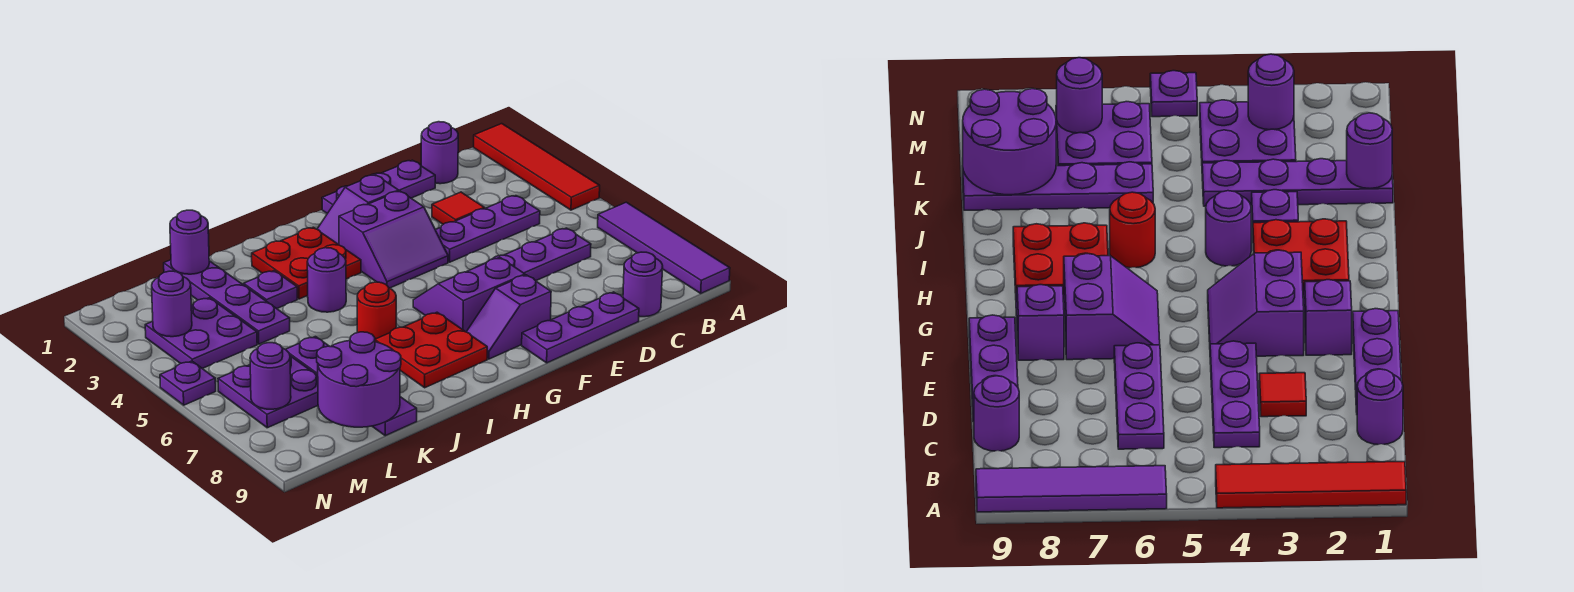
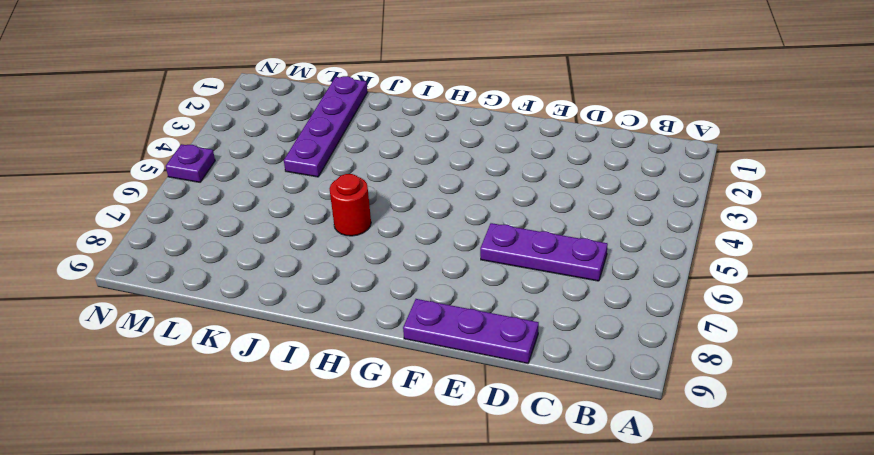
none -> red tile A1:A4 level 1
none -> purple tile A6:A9 level 1
none -> purple round brick C1 level 1

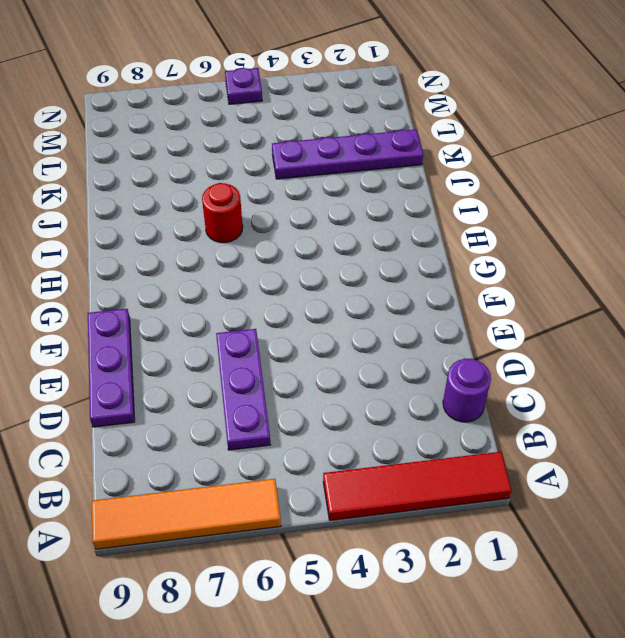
orange tile A6:A9 level 1 -> purple tile A6:A9 level 1
none -> purple plate C4:E4 level 1
none -> purple round brick C9 level 1
none -> purple plate D1:F1 level 1

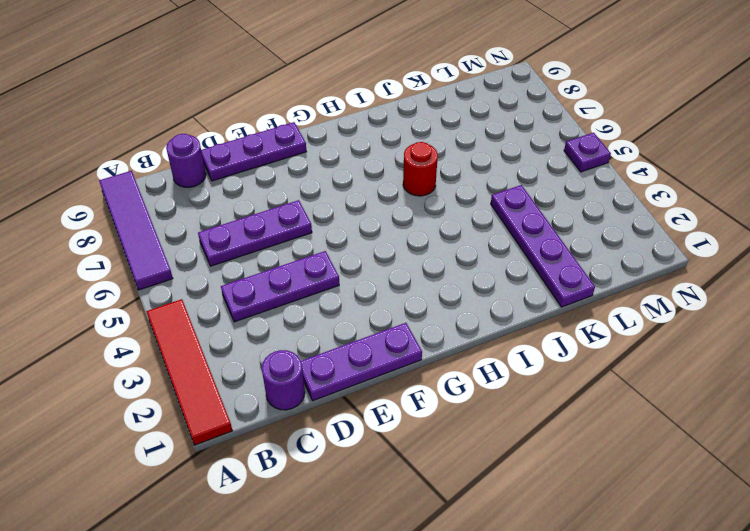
none -> red tile D3 level 1
none -> purple slope F2:G2 level 1 top F
none -> purple slope F3:G4 level 1 top 3

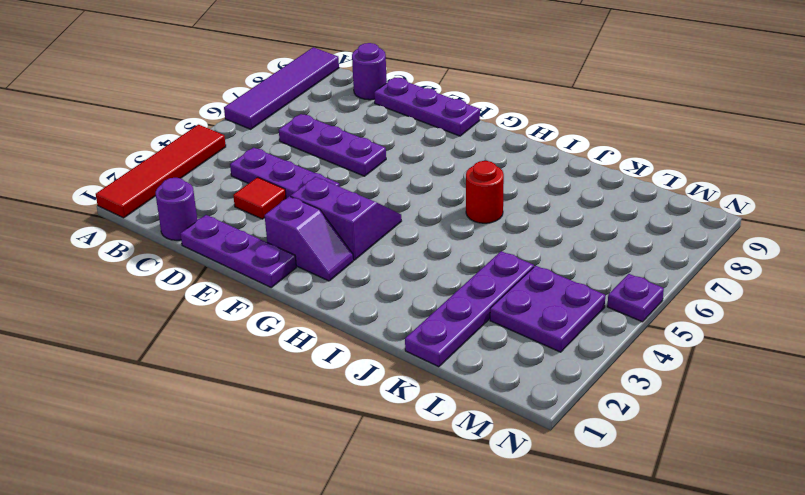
none -> purple slope F6:G7 level 1 top 7
none -> purple slope F8:G8 level 1 top F
none -> red plate H2:I3 level 1

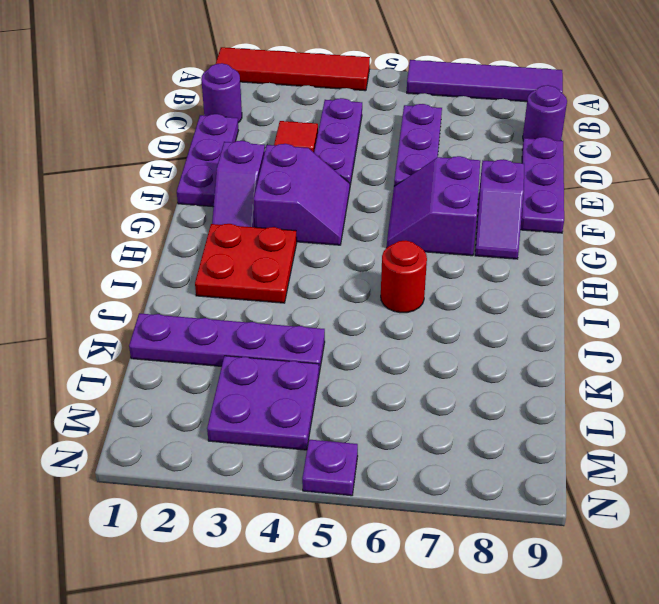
none -> red plate H7:I8 level 1
none -> purple round brick I4 level 1
none -> purple plate J3 level 1

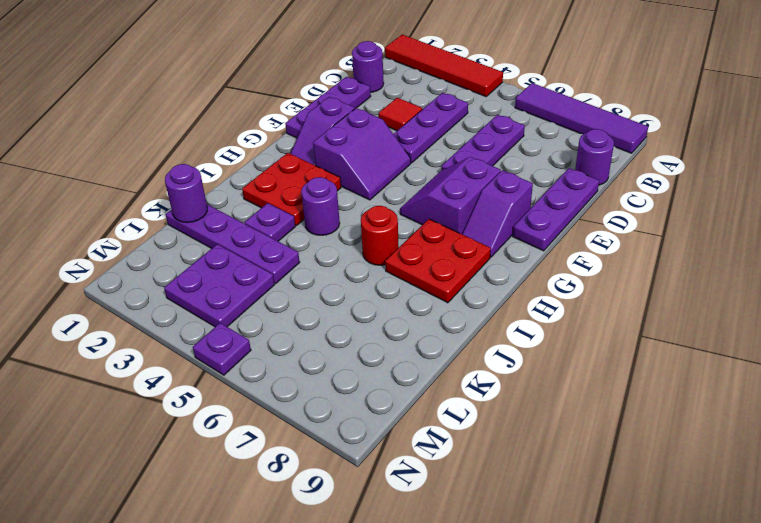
none -> purple plate K6:K9 level 1
none -> purple plate L6:M7 level 1
none -> purple round brick K8:L9 level 2

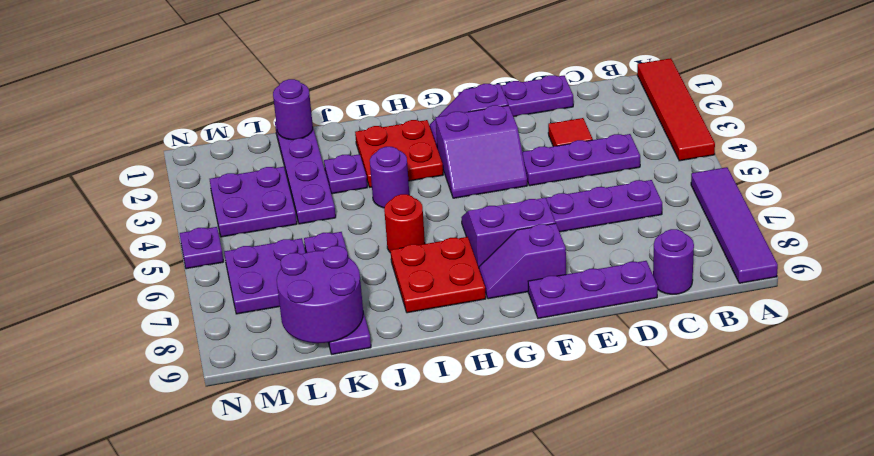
none -> purple round brick C1 level 1
none -> purple round brick M3 level 2
none -> purple round brick M7 level 2

